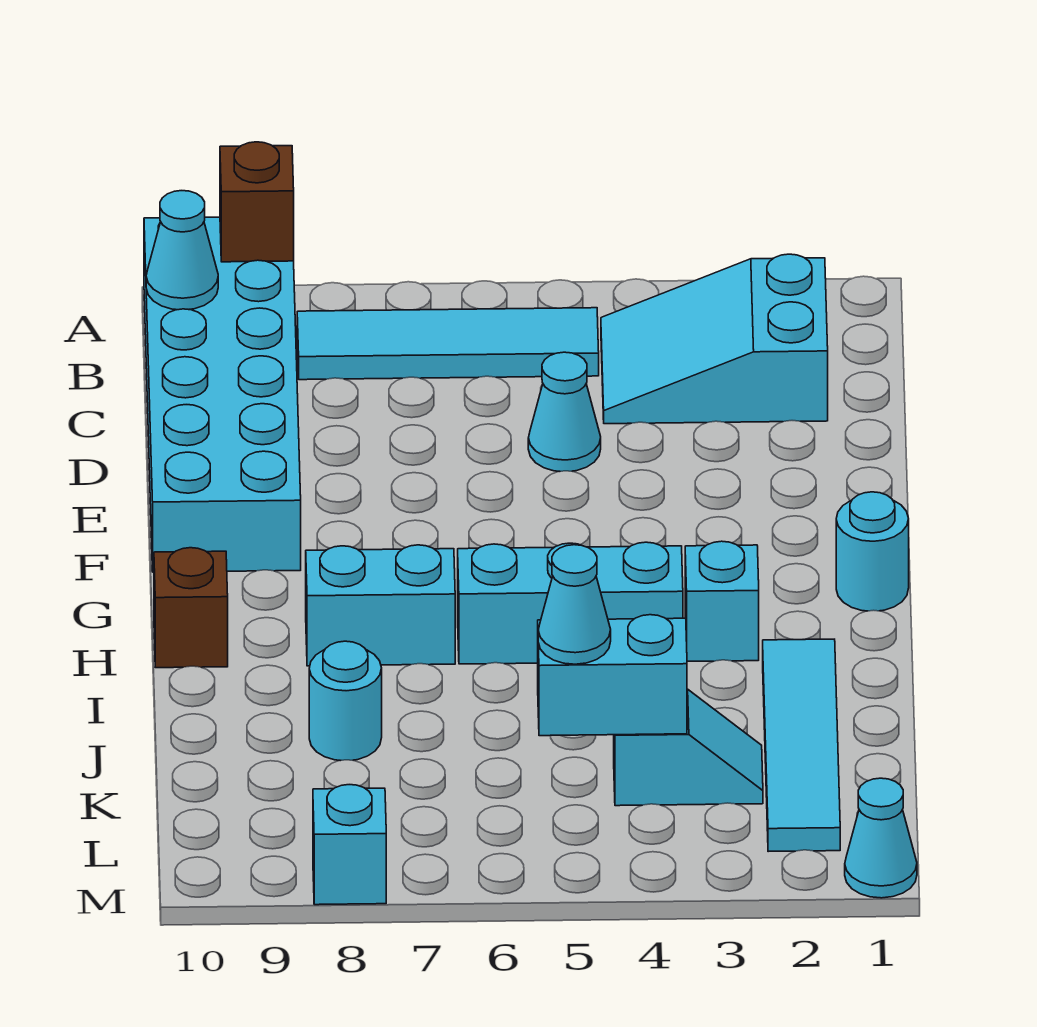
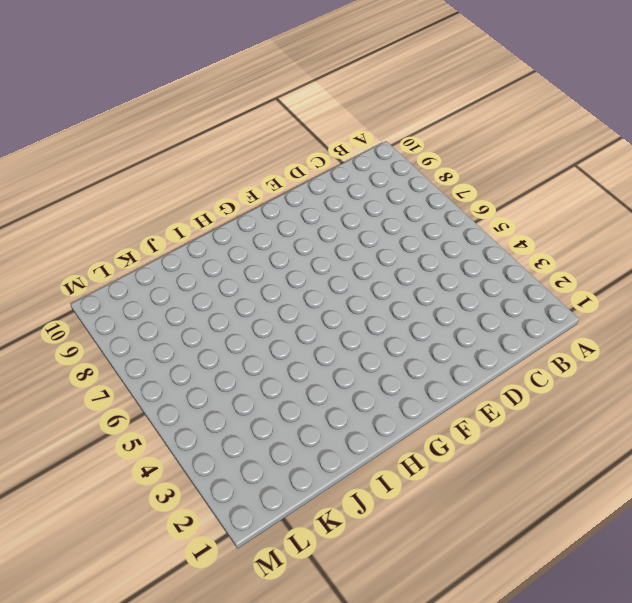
none -> cyan brick A9:F10 level 1
none -> cyan slope B2:C4 level 1 top 2
none -> cyan tile B5:B8 level 1

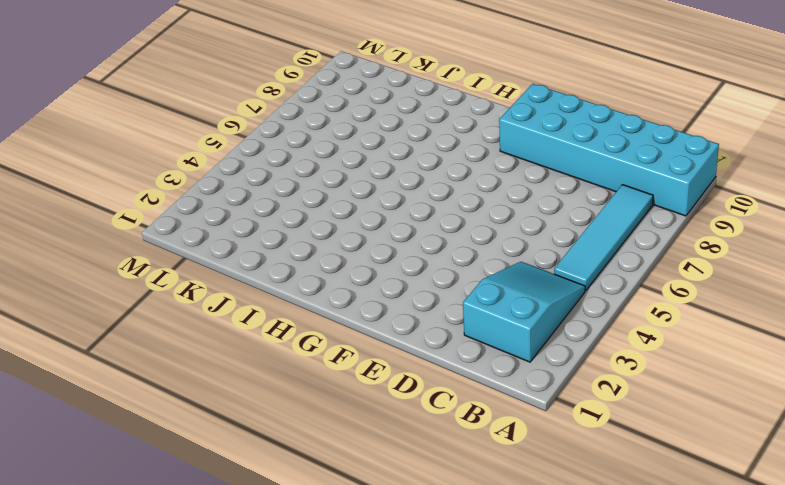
none -> cyan cone D5 level 1
none -> cyan round brick G1 level 1
none -> cyan brick H3 level 1

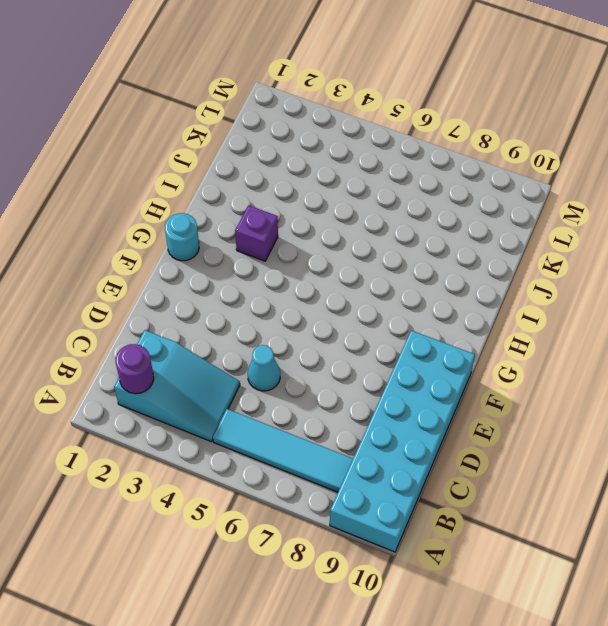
purple round brick B2 level 2 -> none
purple brick H3 level 1 -> cyan brick H3 level 1
none -> cyan brick H4:H6 level 1
none -> cyan brick H7:H8 level 1
none -> brown brick H10 level 1

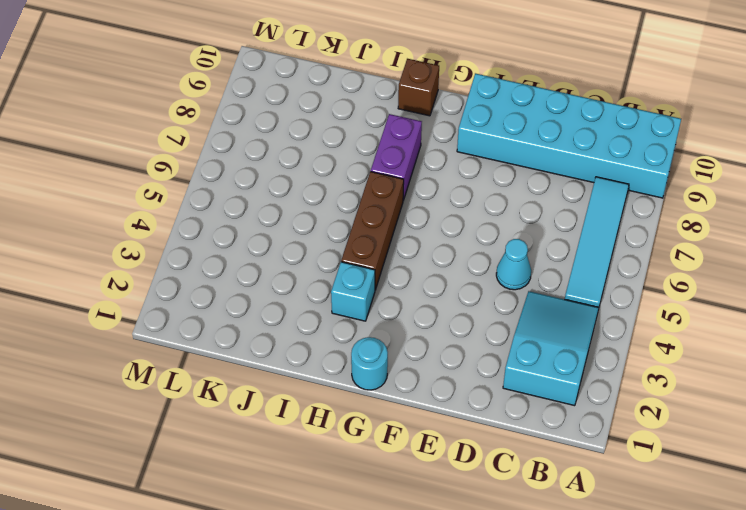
brown brick H4:H6 level 1 -> cyan brick H4:H6 level 1
purple brick H7:H8 level 1 -> cyan brick H7:H8 level 1
none -> cyan tile I2:L2 level 1
none -> cyan round brick J8 level 1
none -> cyan slope K3:K4 level 1 top 4

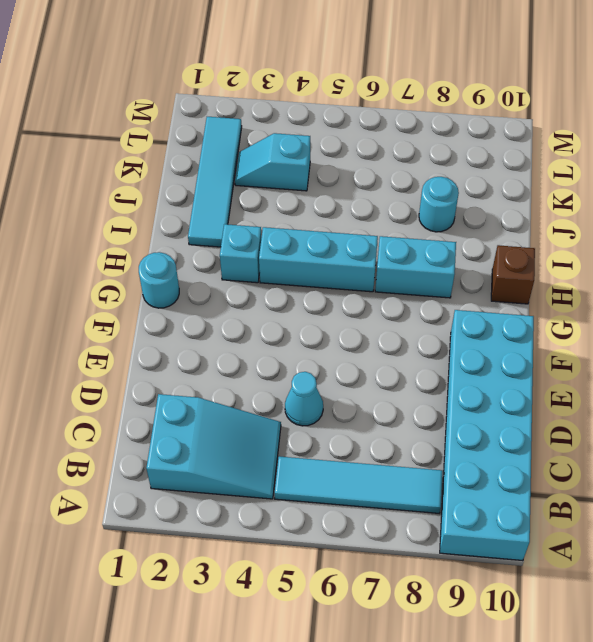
none -> cyan cone M1 level 1
none -> cyan brick M8 level 1
none -> brown brick A9 level 2

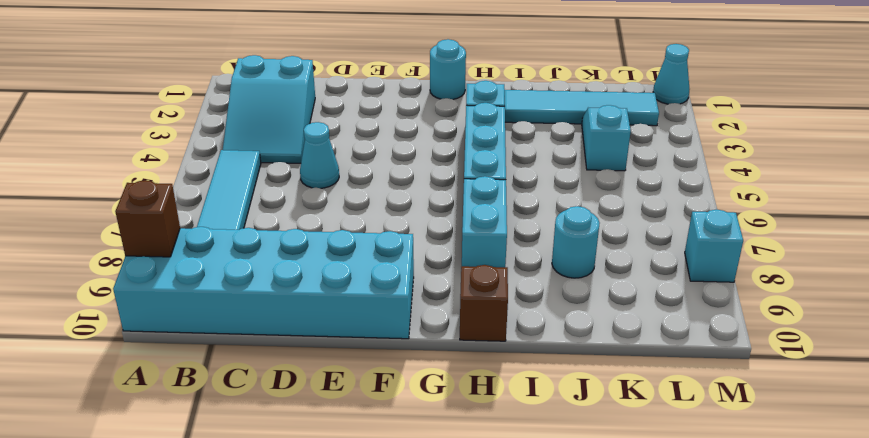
none -> cyan cone B10 level 2
none -> cyan brick K4:K5 level 2
none -> cyan cone K5 level 3

